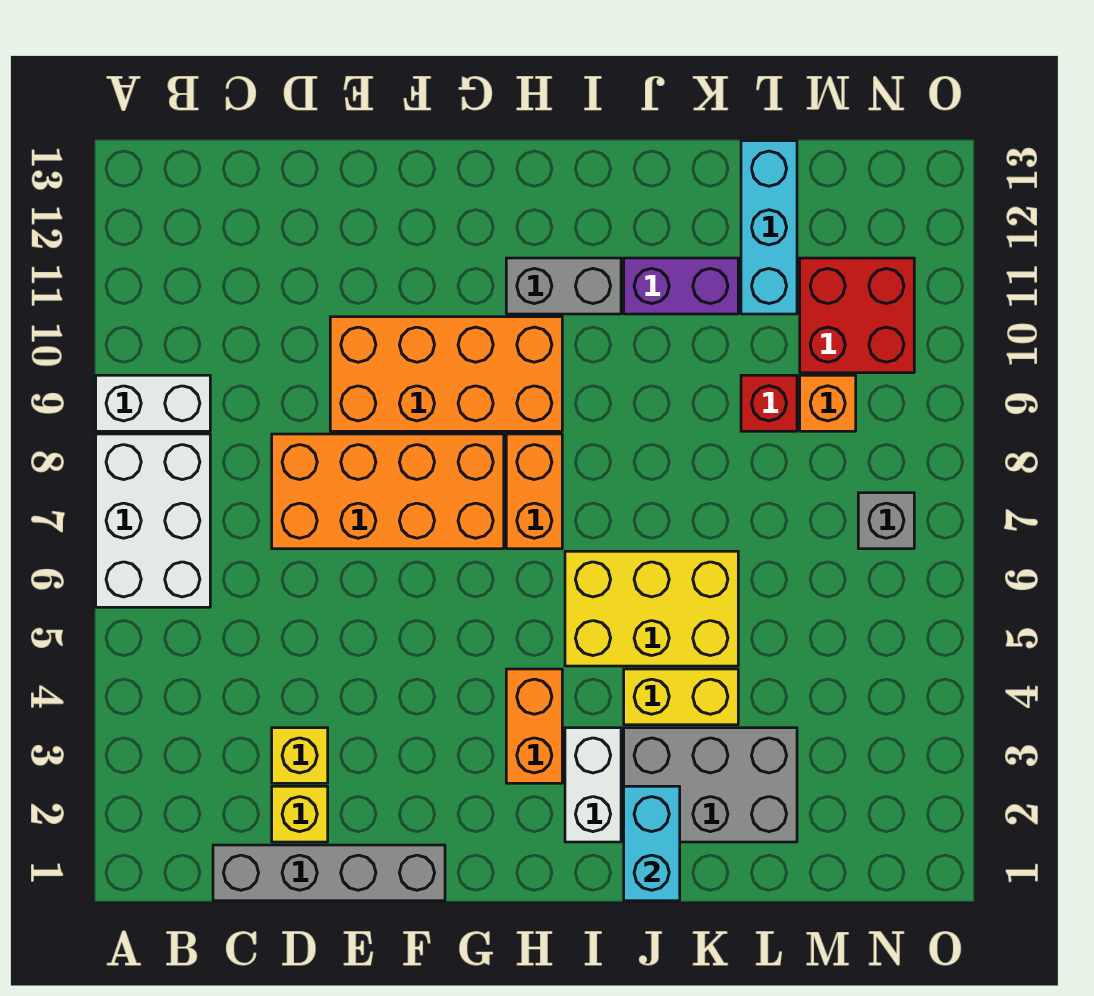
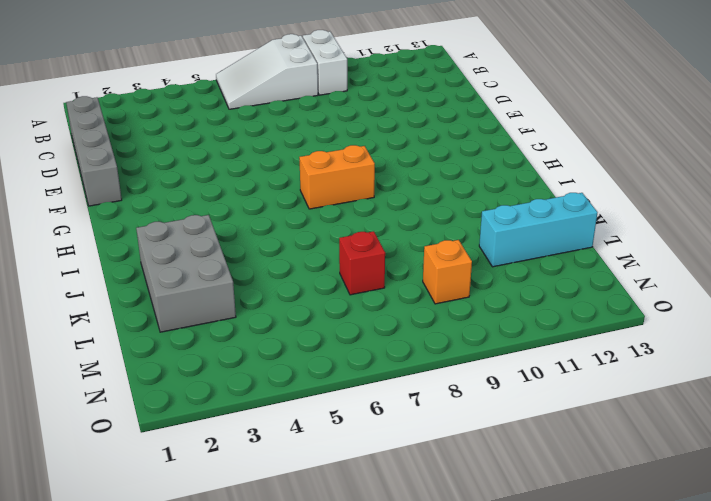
white slope A6:B8 level 1 top 8 -> white brick A6:B8 level 1
red brick L7 level 1 -> red brick L9 level 1
none -> yellow brick D2 level 1
none -> yellow brick D3 level 1
none -> orange brick D7:G8 level 1

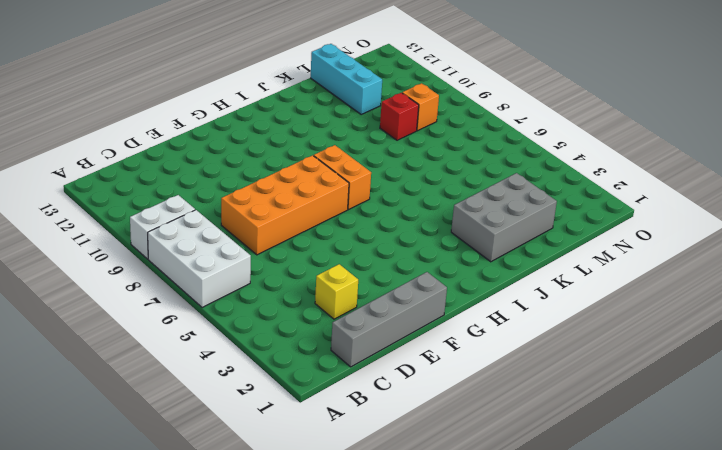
none -> yellow brick D2 level 1
none -> orange brick E9:H10 level 1
none -> orange brick H3:H4 level 1

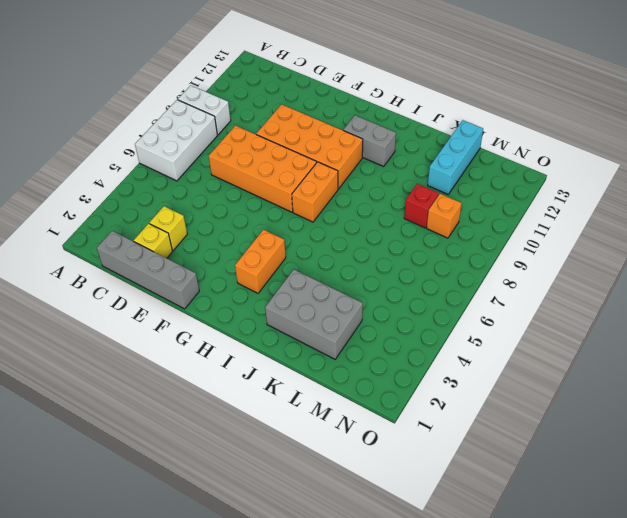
none -> white brick I2:I3 level 1
none -> yellow brick I5:K6 level 1
none -> yellow brick J4:K4 level 1

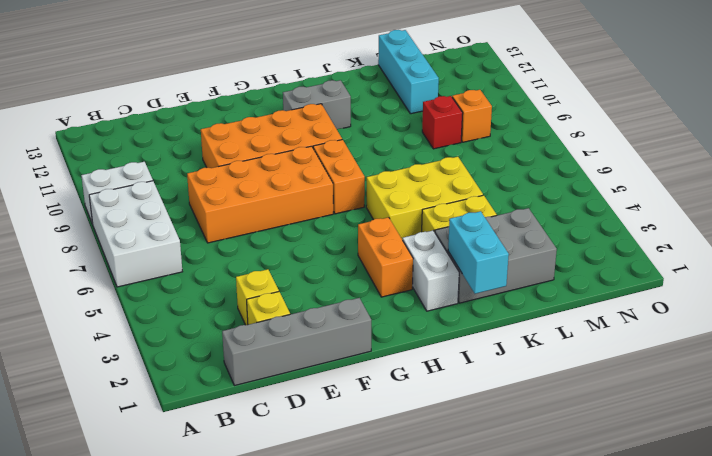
none -> purple brick J11:K11 level 1
none -> red brick M10:N11 level 1
none -> grey brick N7 level 1

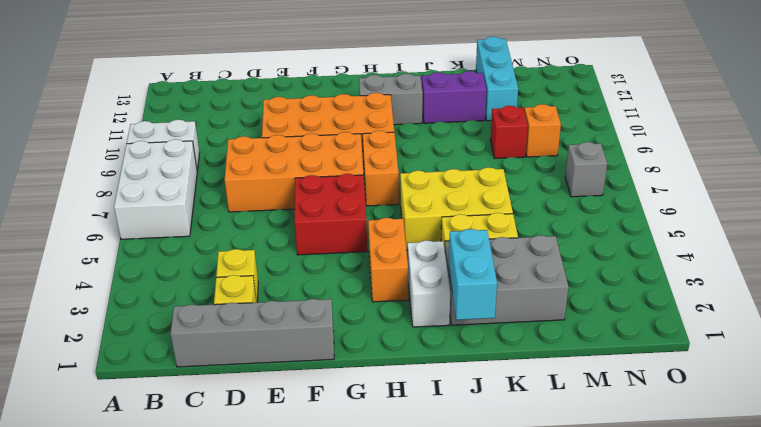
red brick F5:G6 level 1 -> red brick M10:N11 level 1

